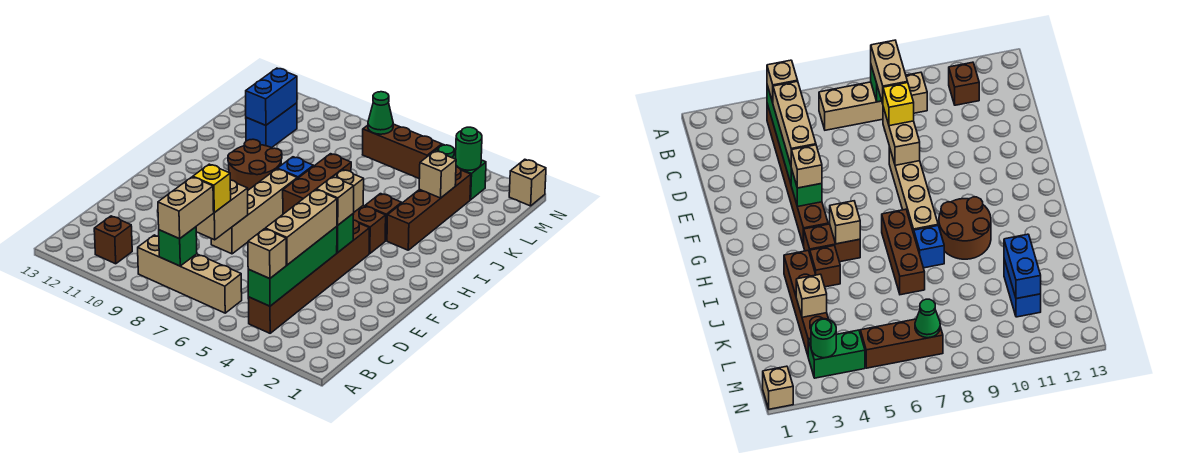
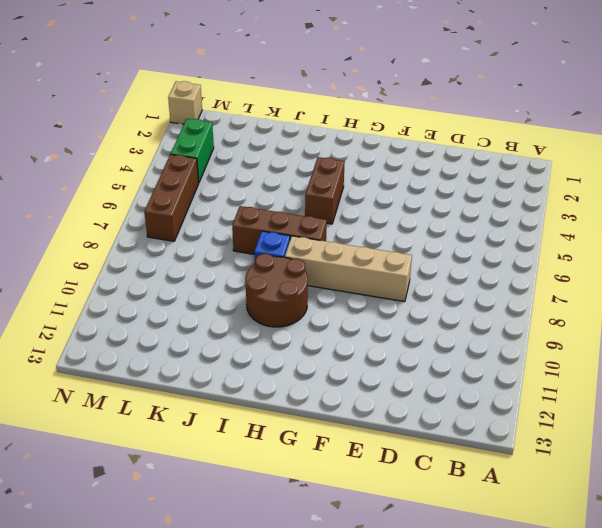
none -> brown brick B4:G4 level 1
none -> tan brick B6:B9 level 1
none -> brown brick B11 level 1

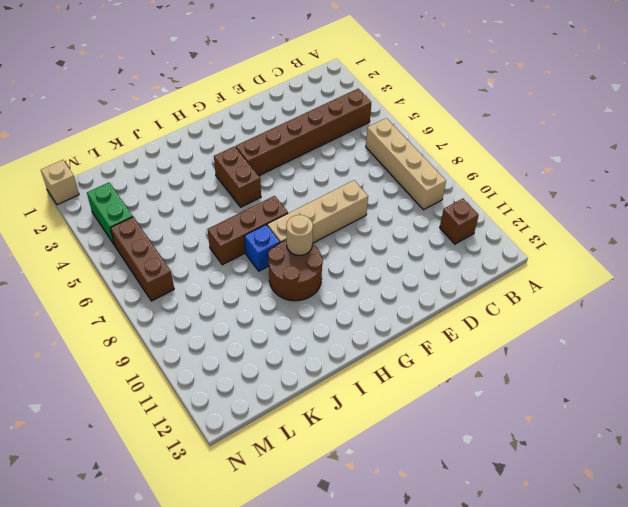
tan round brick H9 level 2 -> none
none -> brown brick I3:L3 level 1
none -> brown brick I4 level 1
none -> blue brick K11:L11 level 1

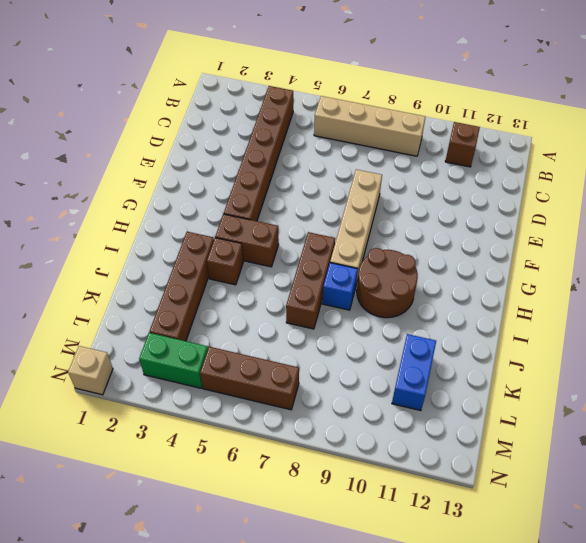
none -> green brick B4:E4 level 2
none -> green brick B8 level 2
none -> tan brick D8:E8 level 2

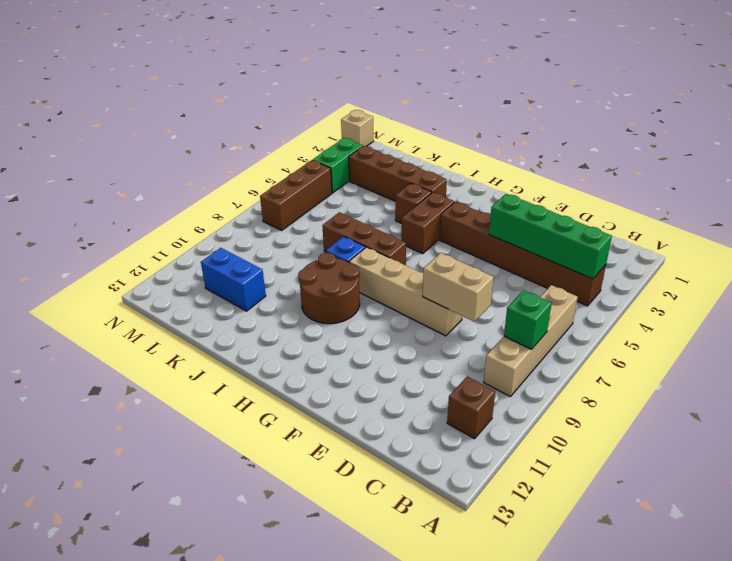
none -> green brick F4 level 2
none -> tan brick H5 level 2
none -> tan brick K3 level 2

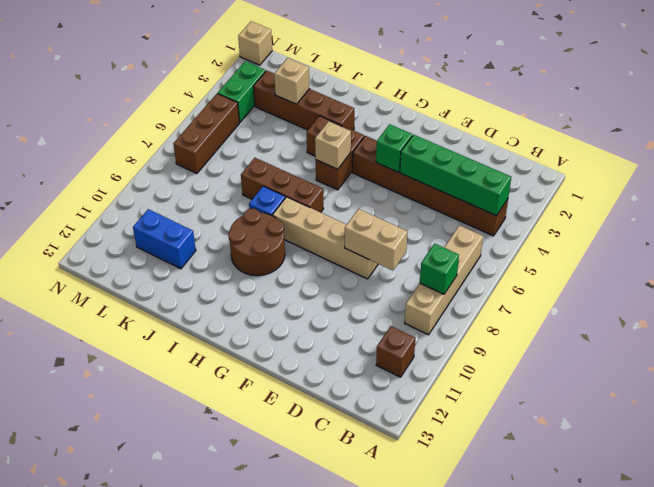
none -> blue brick K11:L11 level 2
none -> green round brick M3 level 2
none -> green cone M7 level 2

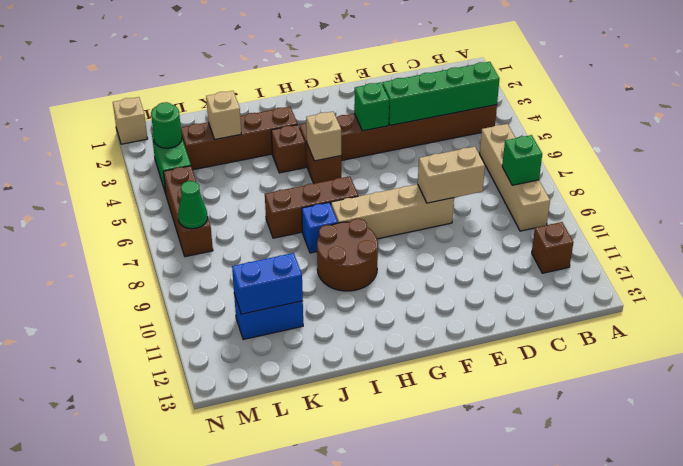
none -> tan brick B4 level 3
none -> tan brick B8:C8 level 3
none -> tan brick C4:E4 level 3

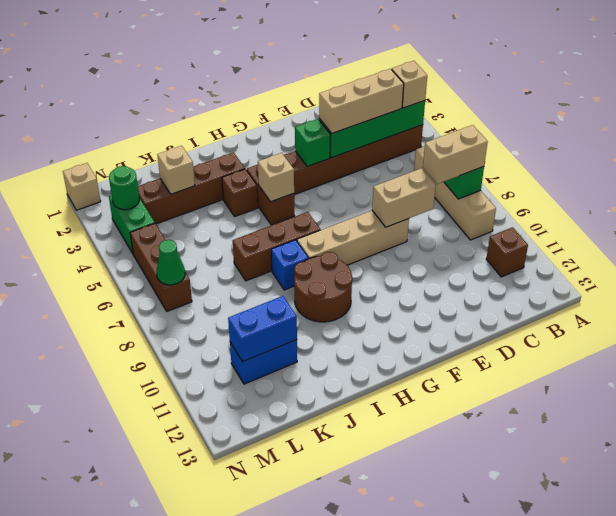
none -> yellow brick D8 level 3
none -> tan brick F4 level 3

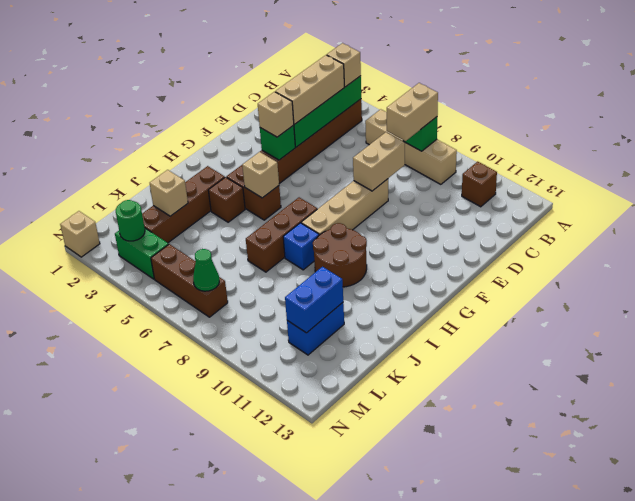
none -> yellow brick D8 level 3

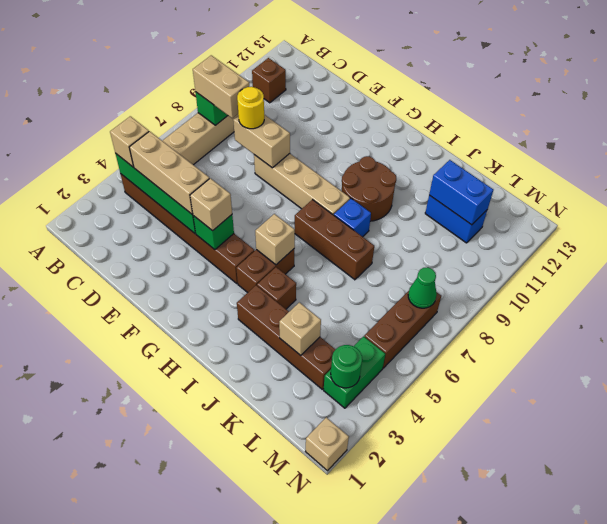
yellow round brick D8 level 3 -> yellow brick D8 level 3

